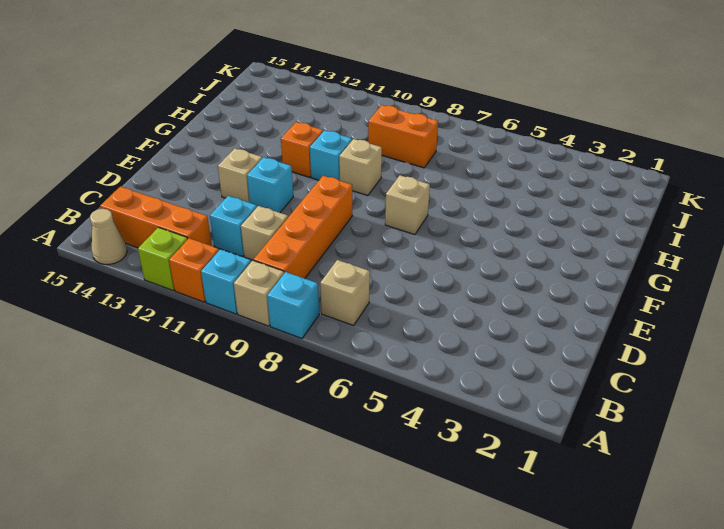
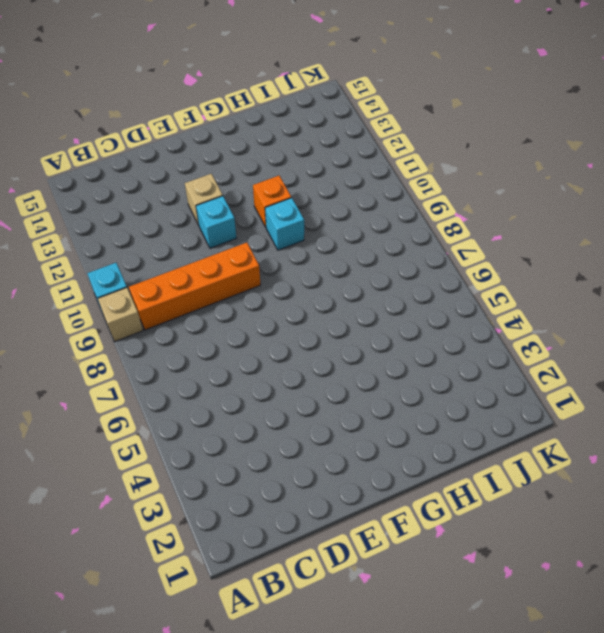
none -> cyan brick A8 level 1
none -> orange brick A11 level 1
none -> lime brick A12 level 1

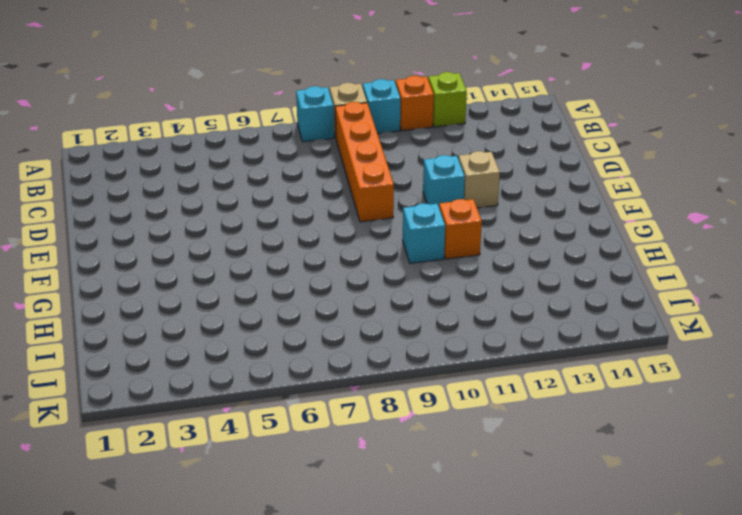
none -> tan cone A14 level 1
none -> tan brick B7 level 1
none -> orange brick B12:B14 level 1

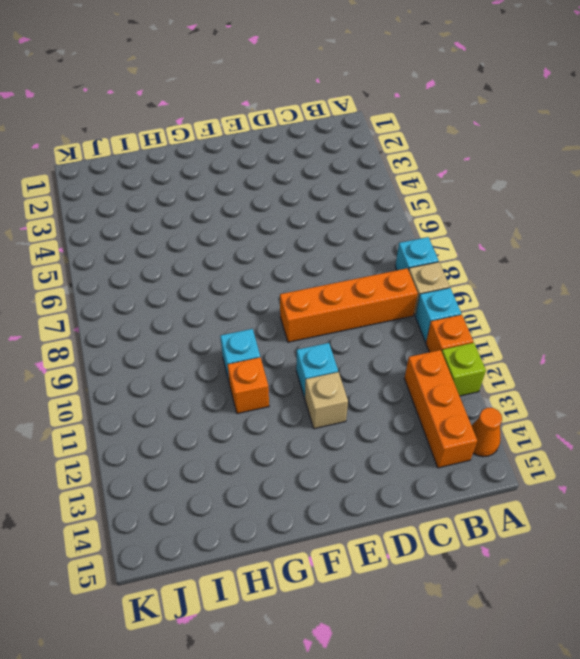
orange cone A14 level 1 -> tan cone A14 level 1
none -> tan brick B7 level 1
none -> tan brick C10 level 1
none -> cyan brick C11 level 1

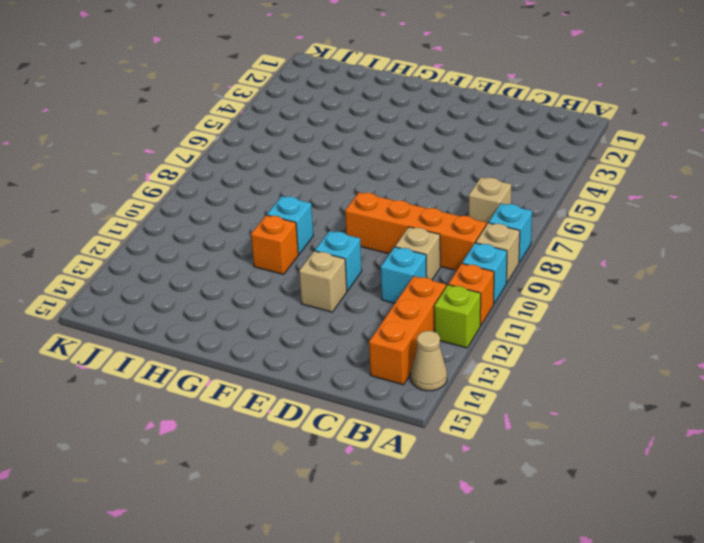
none -> tan brick F7 level 1
none -> tan brick G9 level 1
none -> orange brick I8:I9 level 1

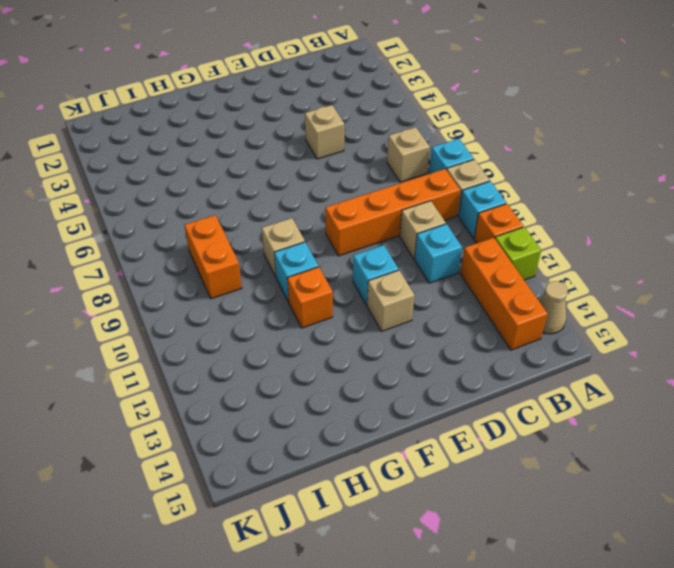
tan brick D5 level 1 -> tan brick F7 level 1

